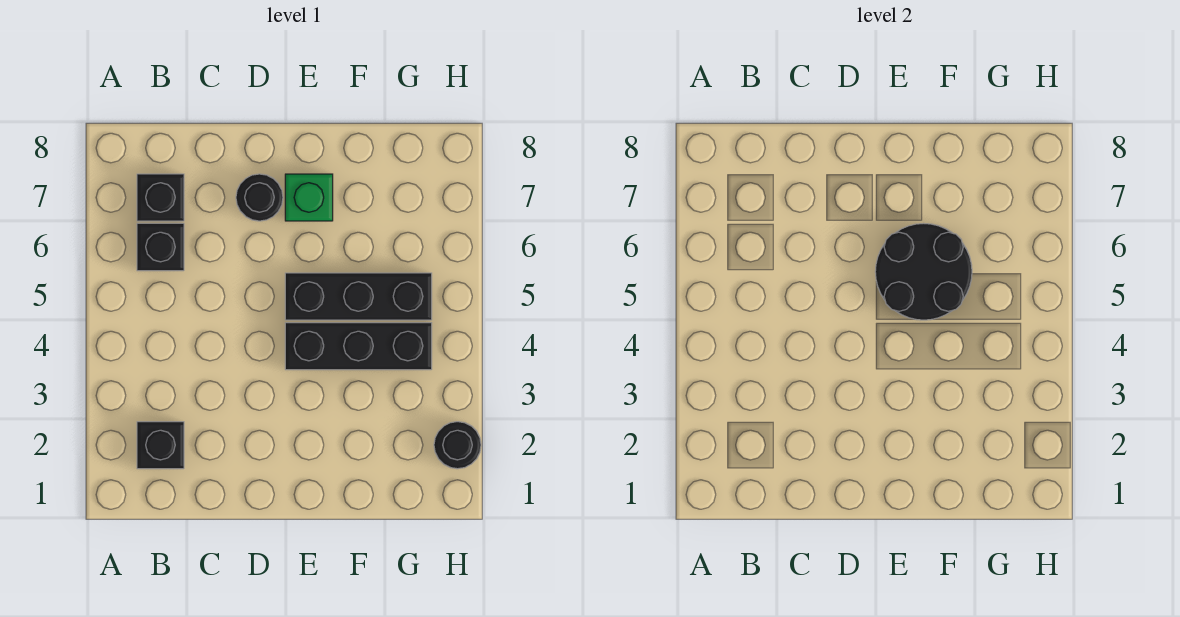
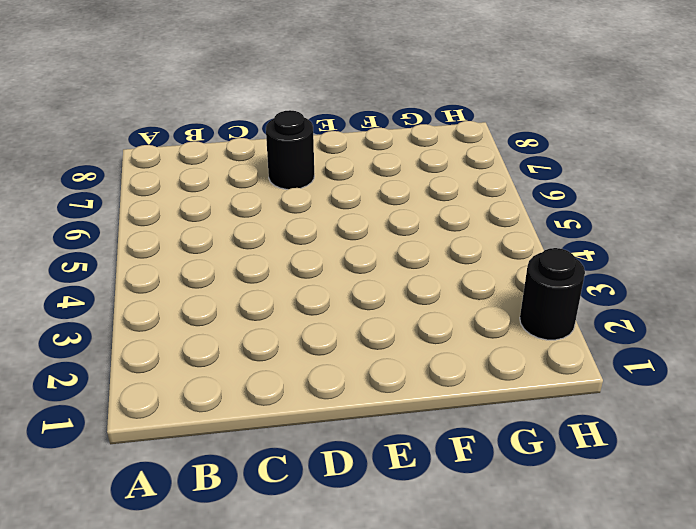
none -> black brick B2 level 1
none -> black brick B6 level 1

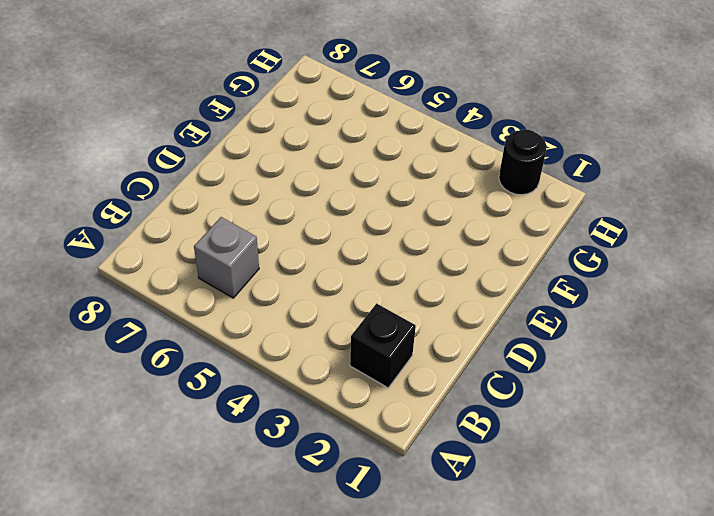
grey brick B6 level 1 -> black brick B6 level 1
none -> black brick B7 level 1
none -> black round brick D7 level 1

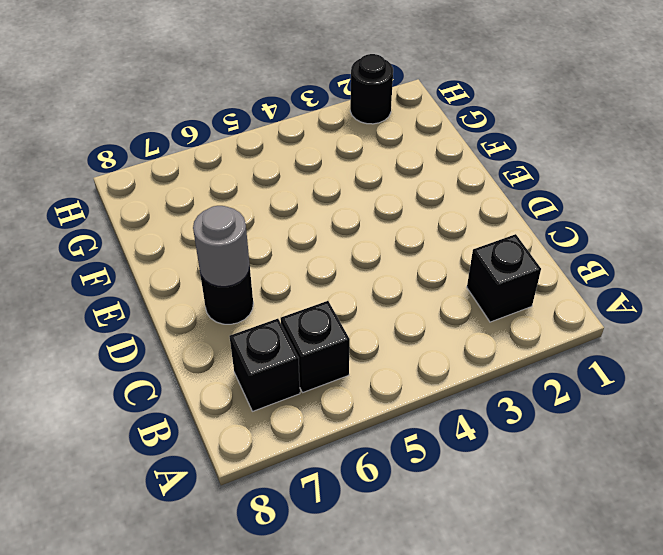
grey round brick D7 level 2 -> none
none -> black brick E4:G4 level 1
none -> black brick E5:G5 level 1

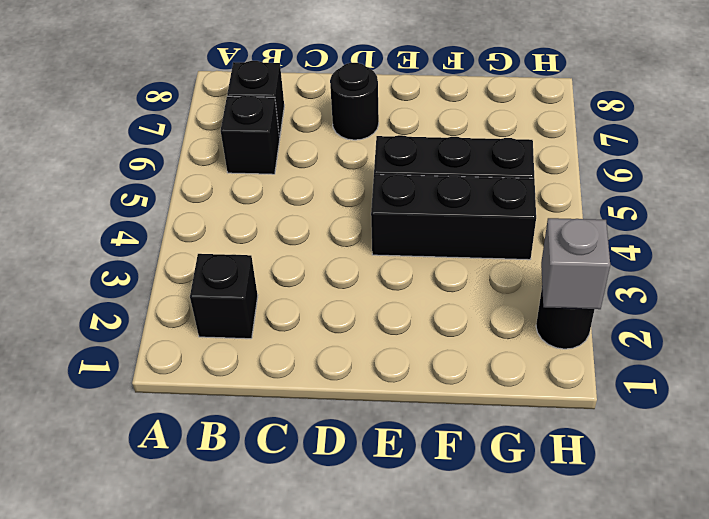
grey brick H2 level 2 -> none
none -> green brick E7 level 1
none -> black round brick E5:F6 level 2

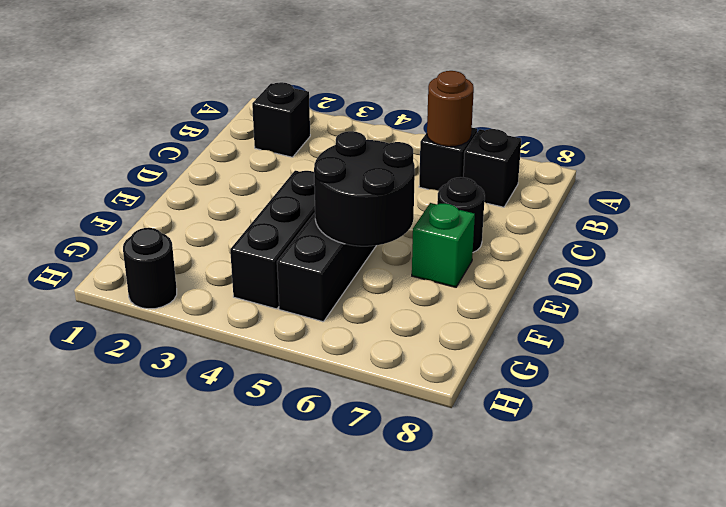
brown round brick B6 level 2 -> none

